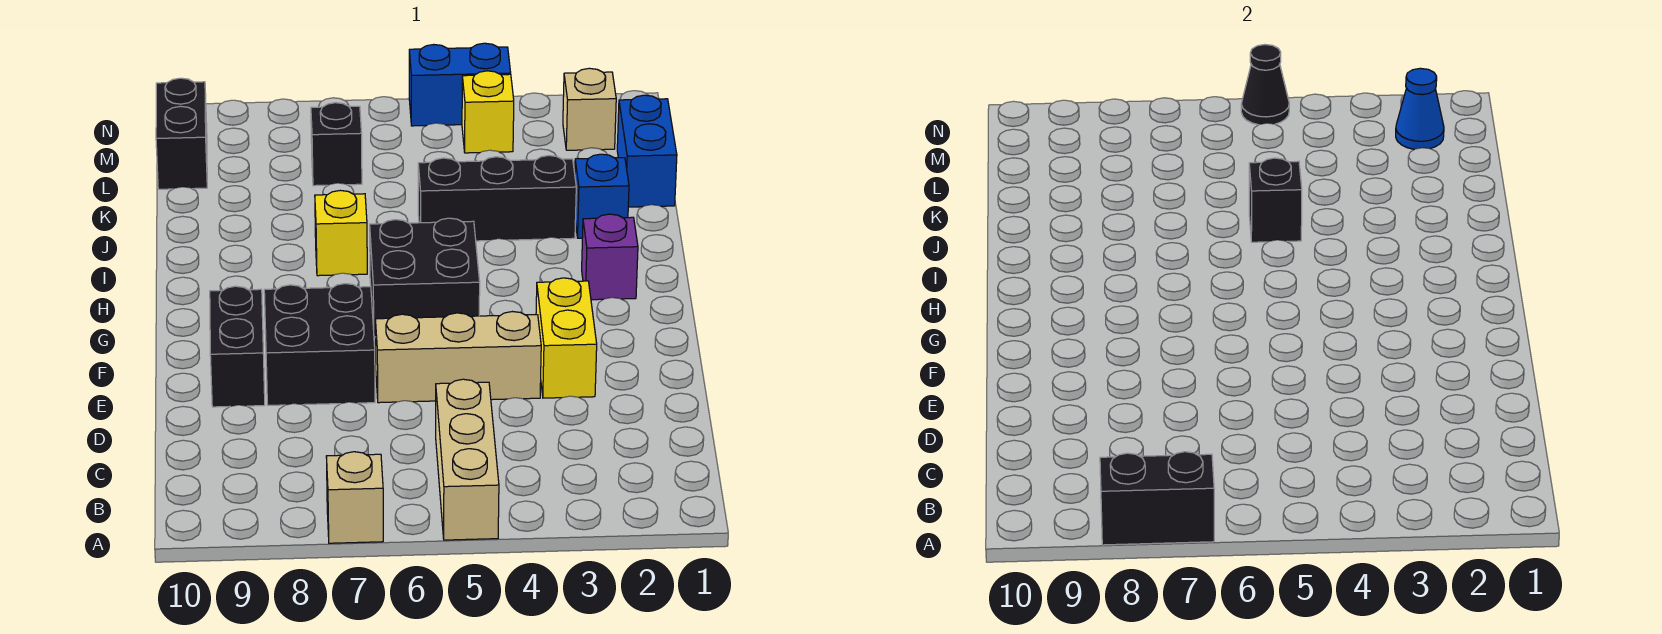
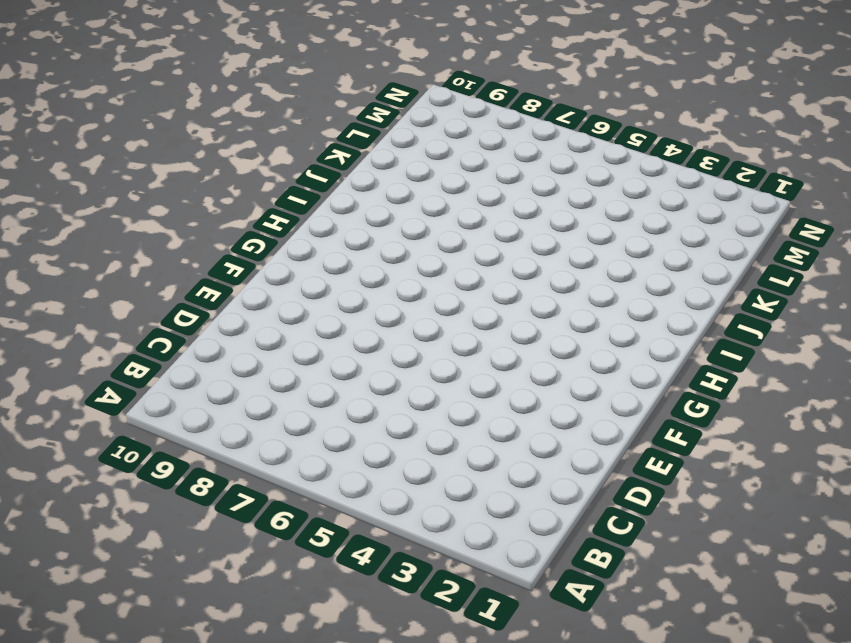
none -> tan brick A5:C5 level 1
none -> tan brick A7 level 1
none -> yellow brick E3:F3 level 1

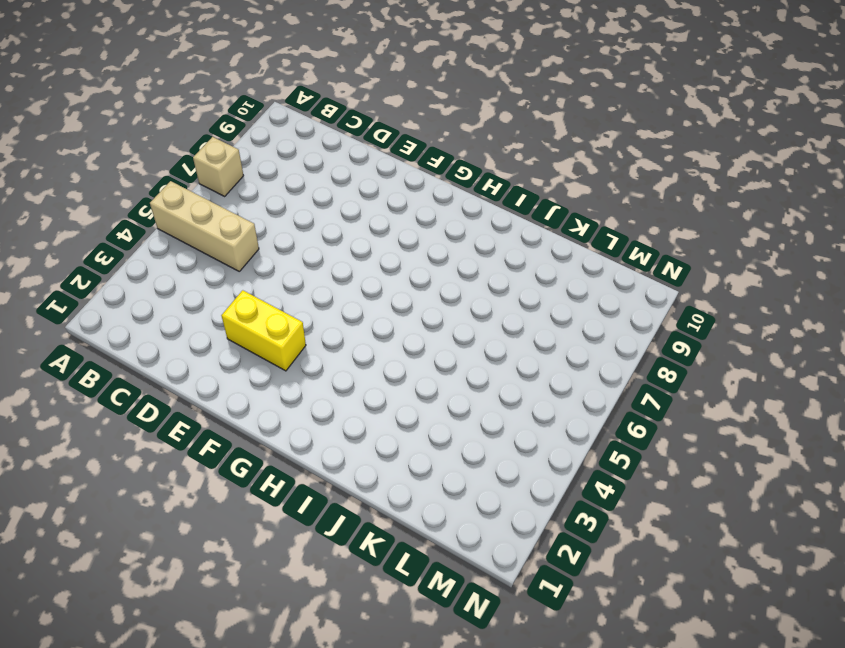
none -> tan brick E4:E6 level 1
none -> black brick E7:F8 level 1
none -> black brick E9:F9 level 1

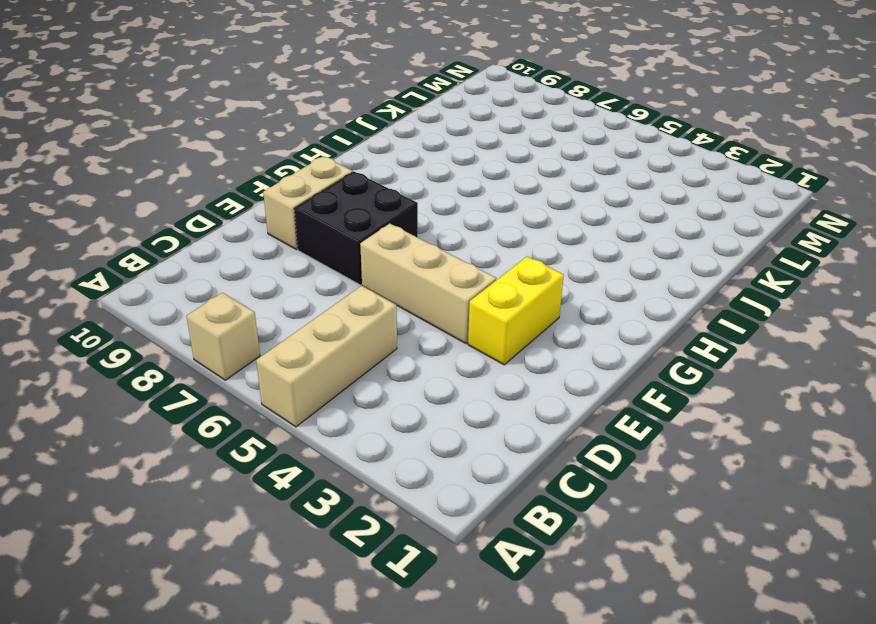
tan brick E9:F9 level 1 -> black brick E9:F9 level 1
none -> black brick G5:H6 level 1
none -> purple brick H2 level 1
none -> yellow brick I7 level 1

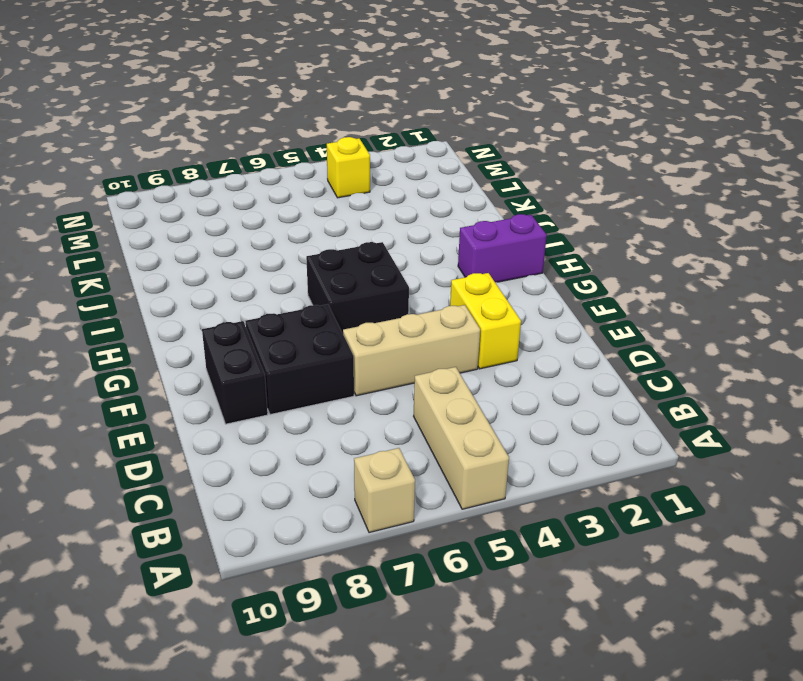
purple brick H1:H2 level 1 -> purple brick H2 level 1
none -> yellow brick I7 level 1
none -> blue brick J2 level 1
none -> black brick J3:J5 level 1

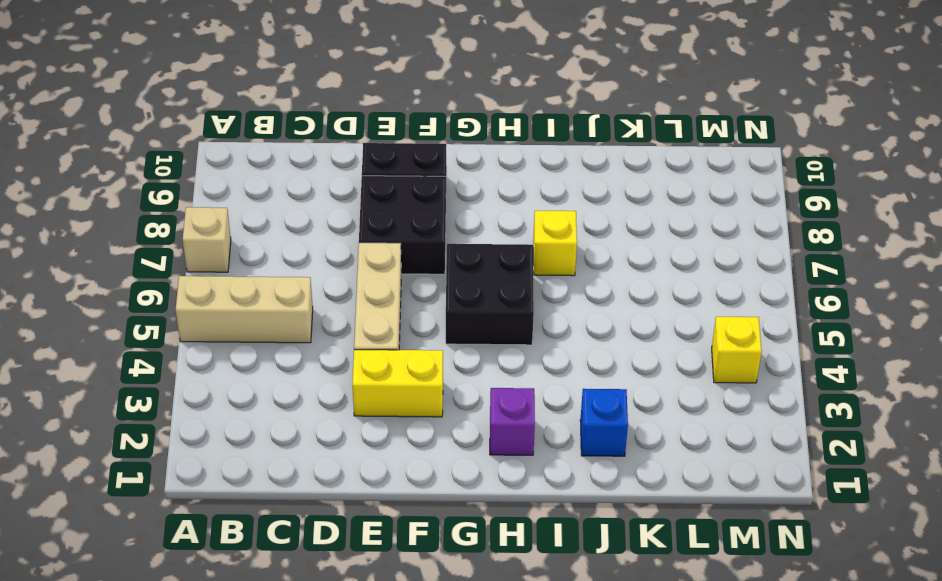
none -> black brick J3:J5 level 1
none -> blue brick K1:L1 level 1
none -> black brick L7 level 1

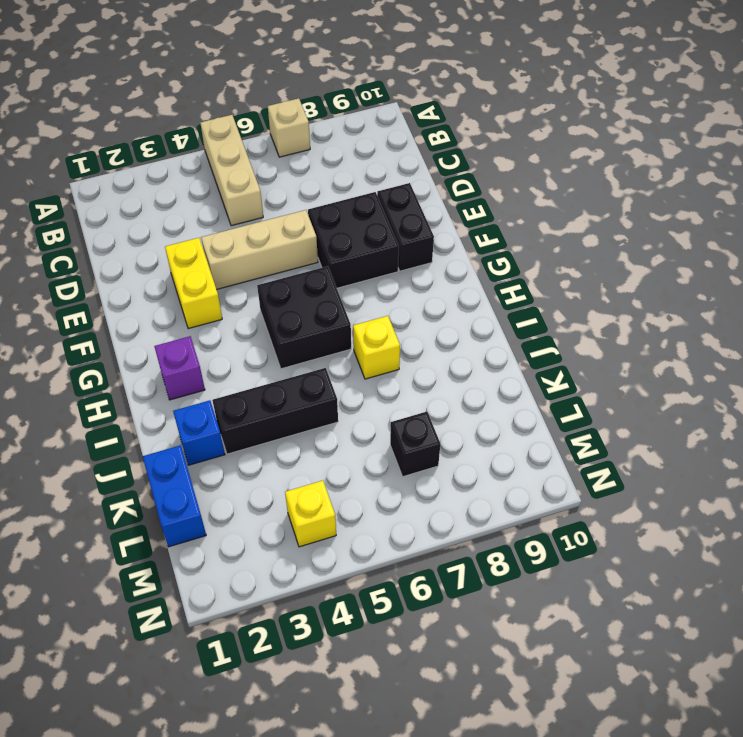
none -> black brick L10:M10 level 1
none -> tan brick M2 level 1
none -> blue brick N4:N5 level 1

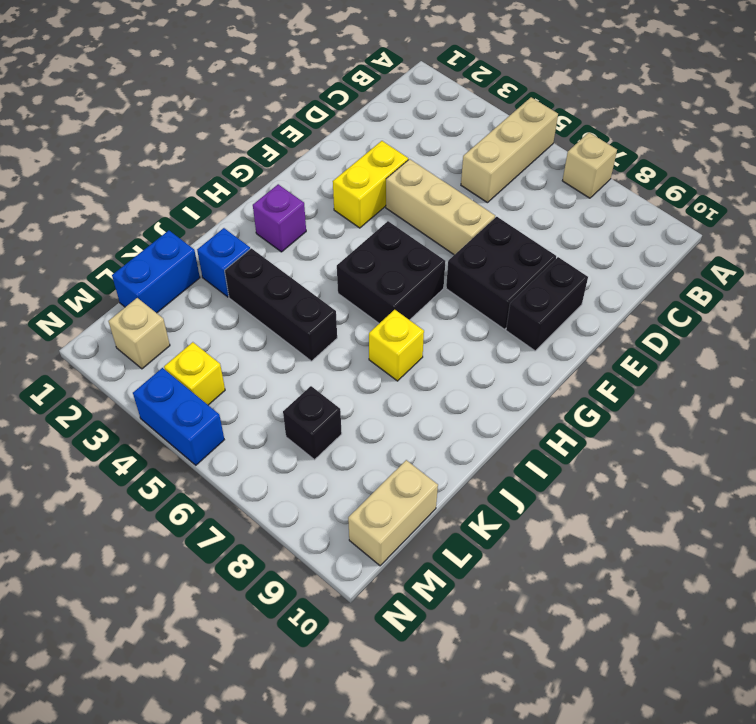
tan brick L10:M10 level 1 -> black brick L10:M10 level 1
none -> black brick A7:A8 level 2
none -> black brick J5 level 2
none -> blue cone M2 level 2

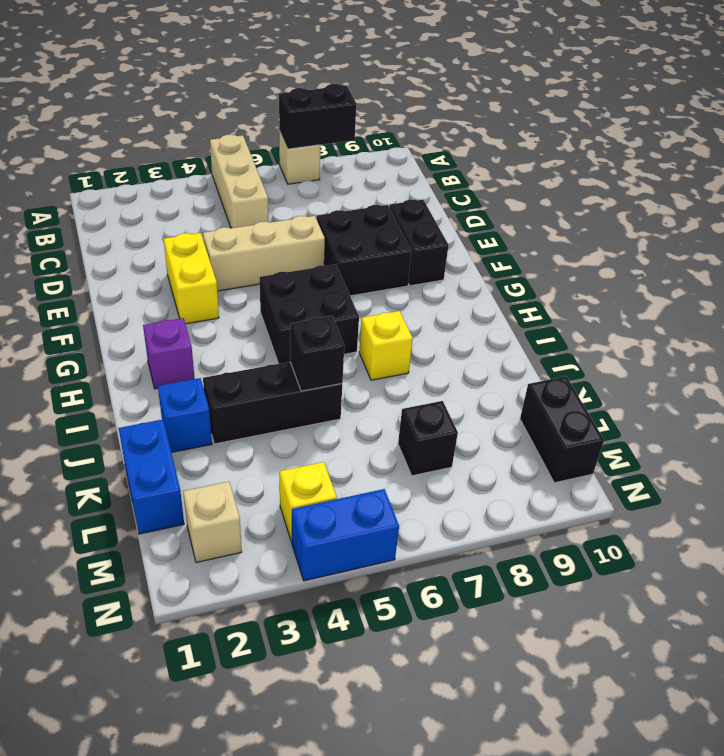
none -> blue cone M2 level 2
none -> black cone N5 level 2

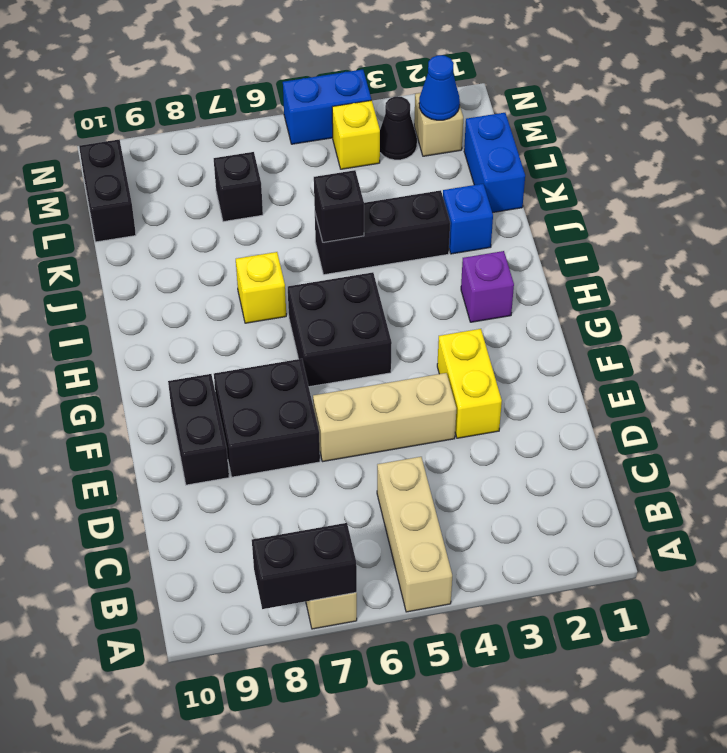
black cone M3 level 1 -> black cone N5 level 2

